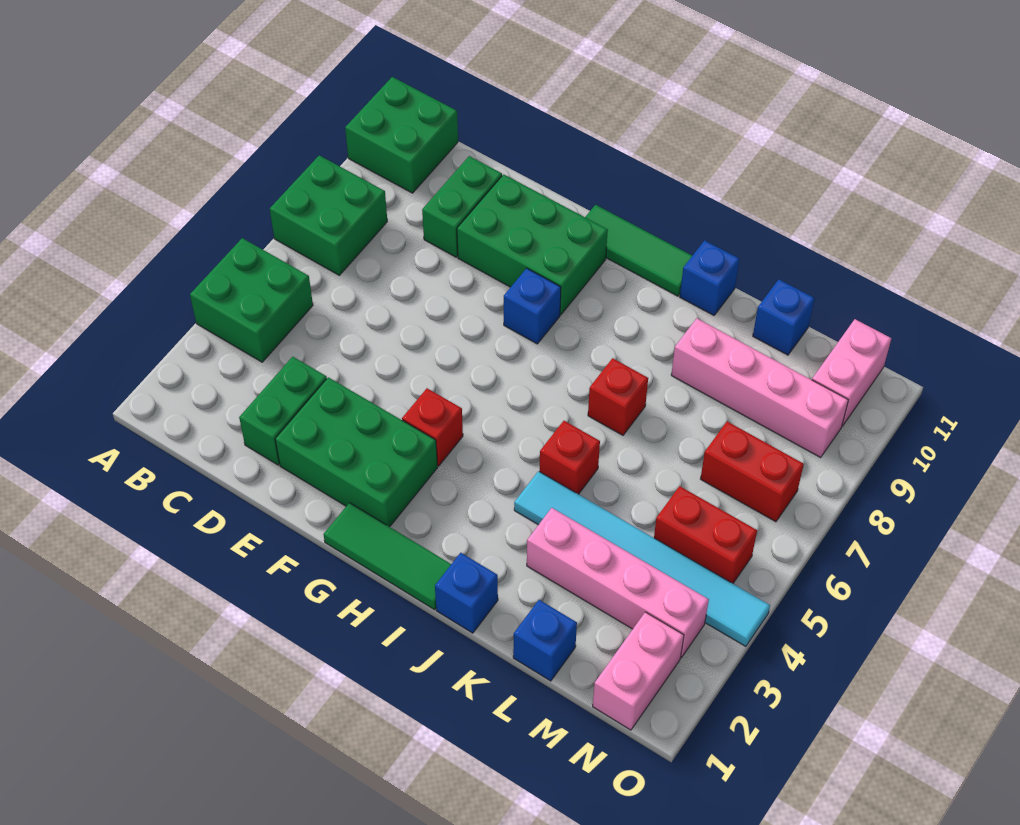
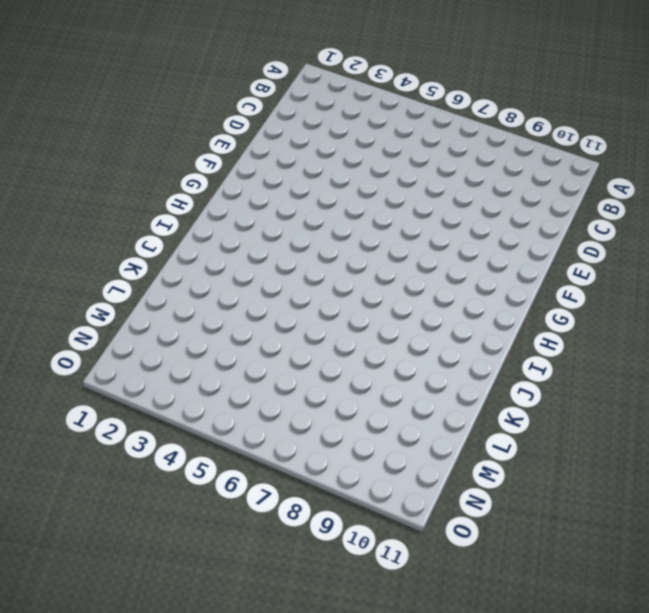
none -> green brick A4:B5 level 1
none -> green brick A7:B8 level 1
none -> green brick A10:B11 level 1

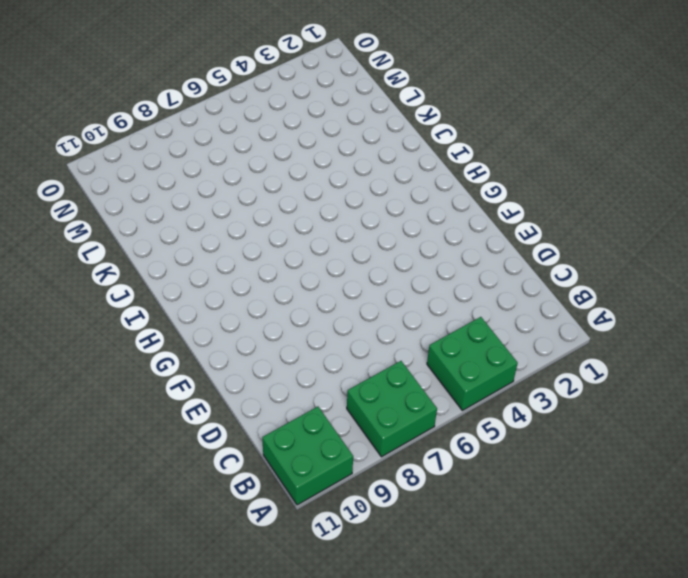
none -> green brick D2:D3 level 1
none -> green brick D9:D10 level 1
none -> green brick E2:G3 level 1

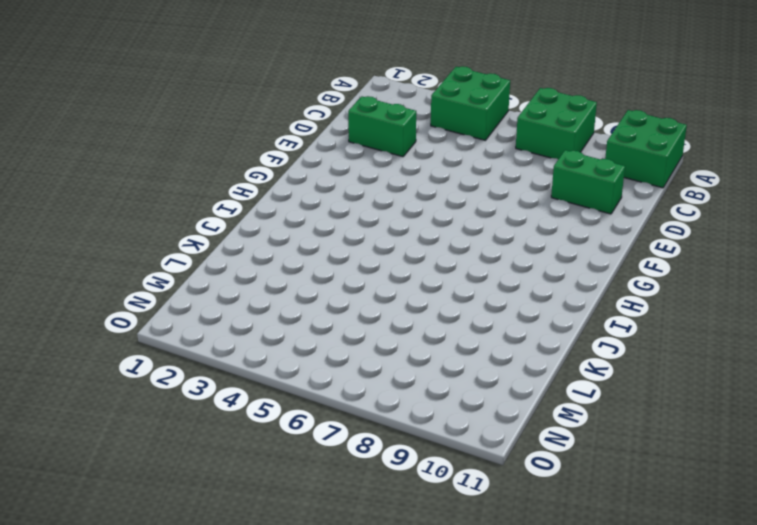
none -> green brick E2:G3 level 1
none -> green brick E9:G10 level 1
none -> green tile G1:I1 level 1

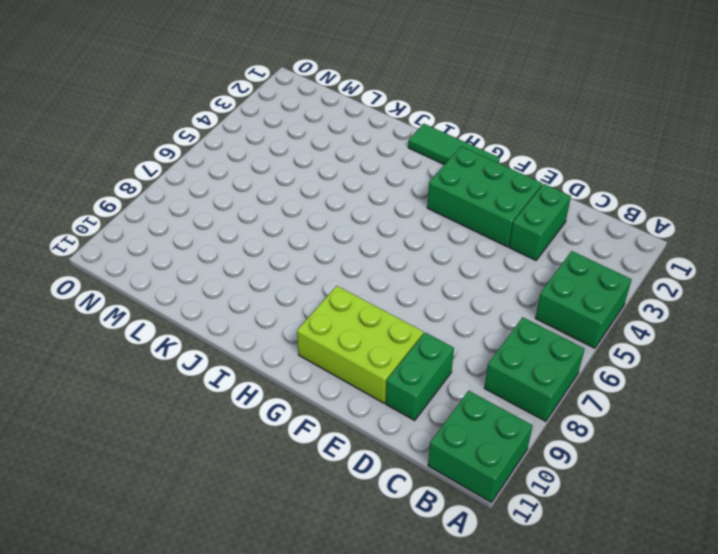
lime brick E9:G10 level 1 -> green brick E9:G10 level 1
none -> red brick G4 level 1
none -> blue brick G8 level 1
none -> green tile G11:I11 level 1

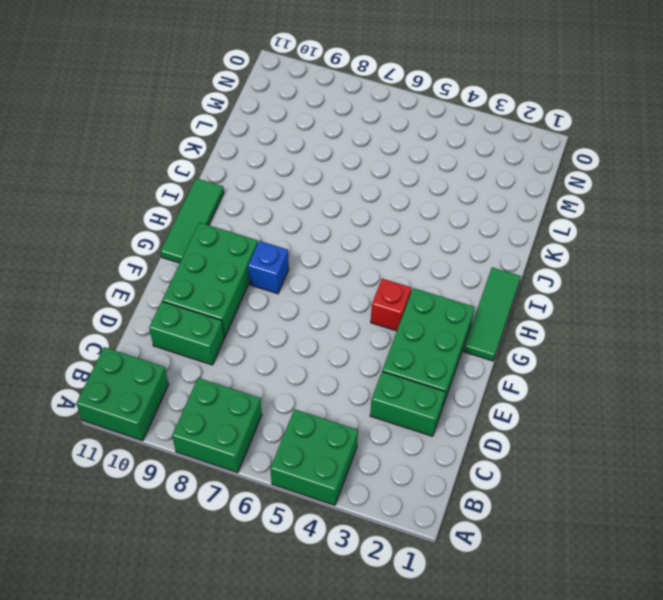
none -> blue brick J1 level 1
none -> cyan tile J4:O4 level 1
none -> red brick J5 level 1

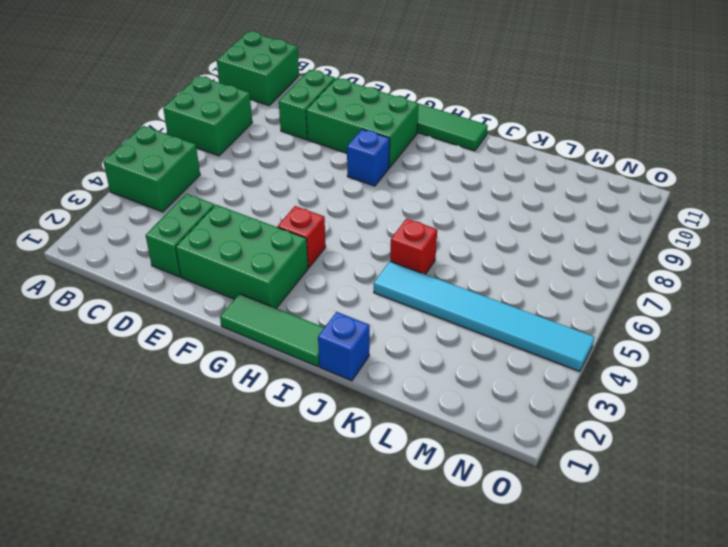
none -> red brick J7 level 1
none -> blue brick J11 level 1
none -> pink brick K3:N3 level 1

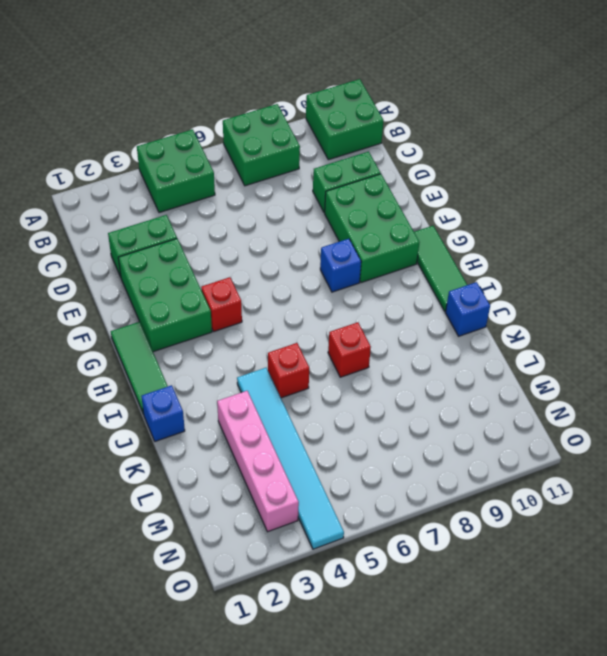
none -> pink brick K9:N9 level 1
none -> blue brick L1 level 1
none -> blue brick L11 level 1

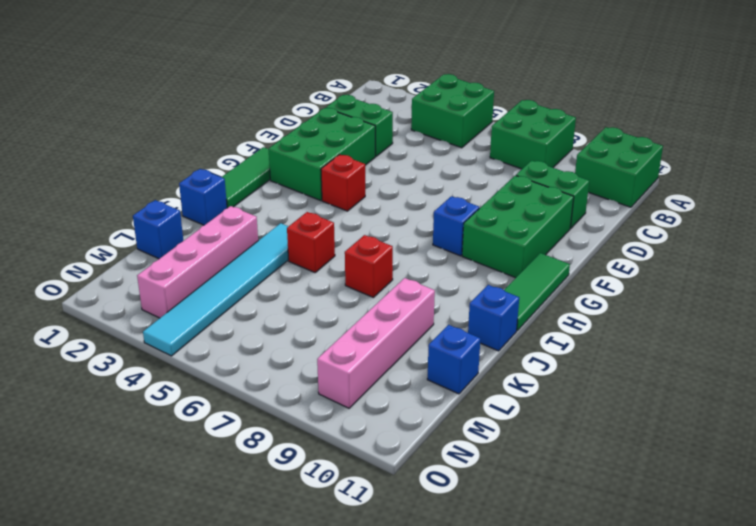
none -> red brick M5:N5 level 1
none -> red brick M7:N7 level 1
none -> pink brick N1:N2 level 1

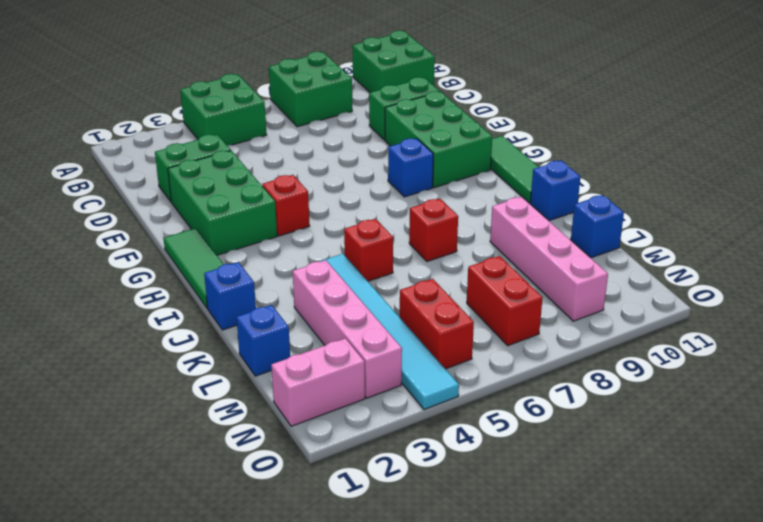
none -> pink brick N10:N11 level 1

